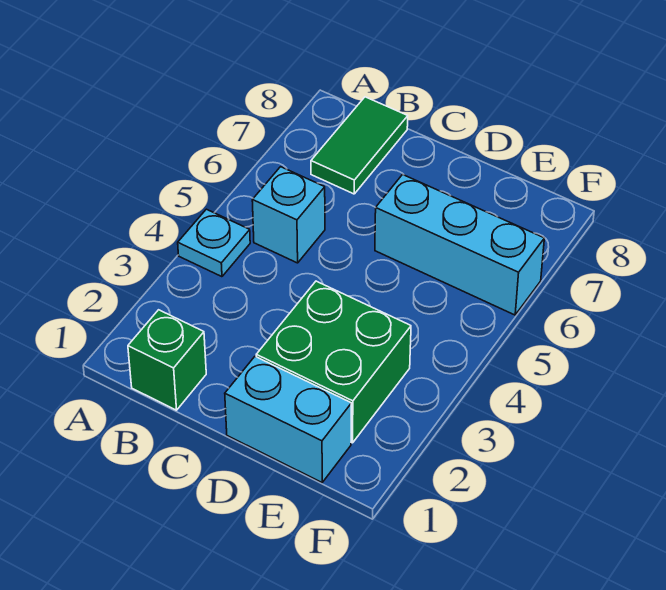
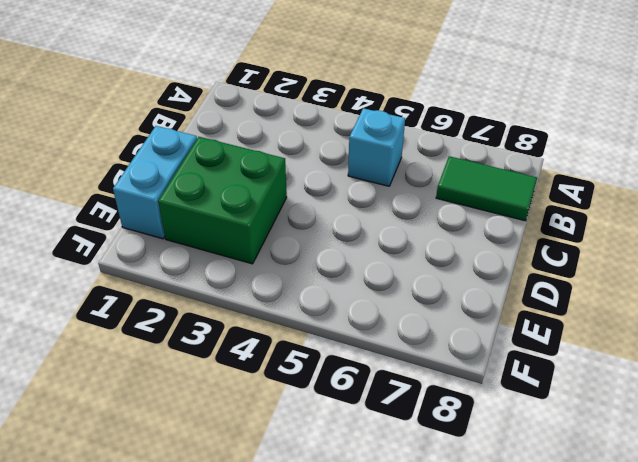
none -> cyan plate A4 level 1
none -> green brick B1 level 1

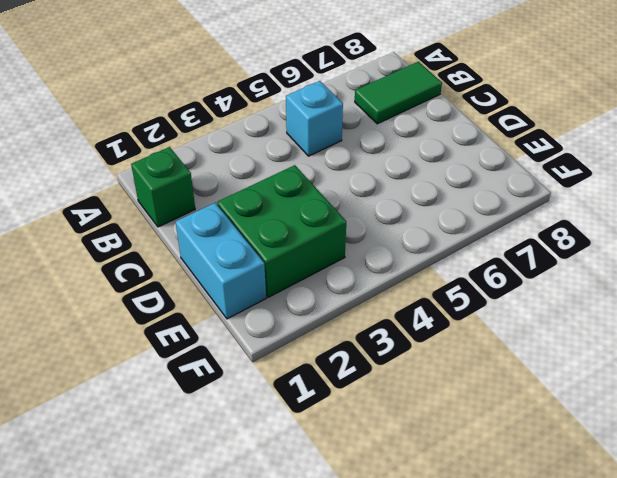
none -> cyan plate A4 level 1
none -> cyan brick D6:F6 level 1

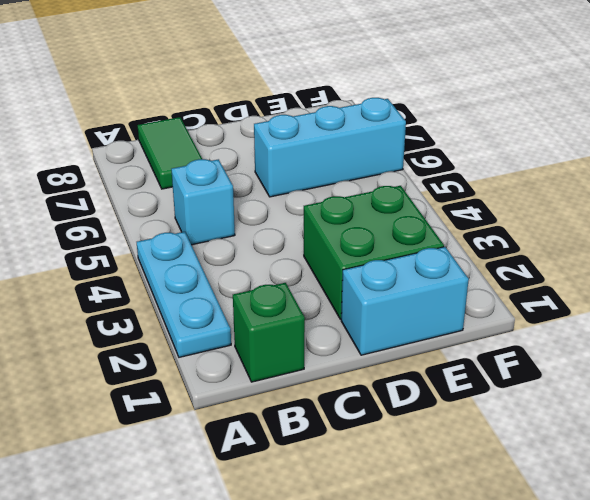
cyan plate A2:A4 level 1 -> cyan plate A4 level 1

